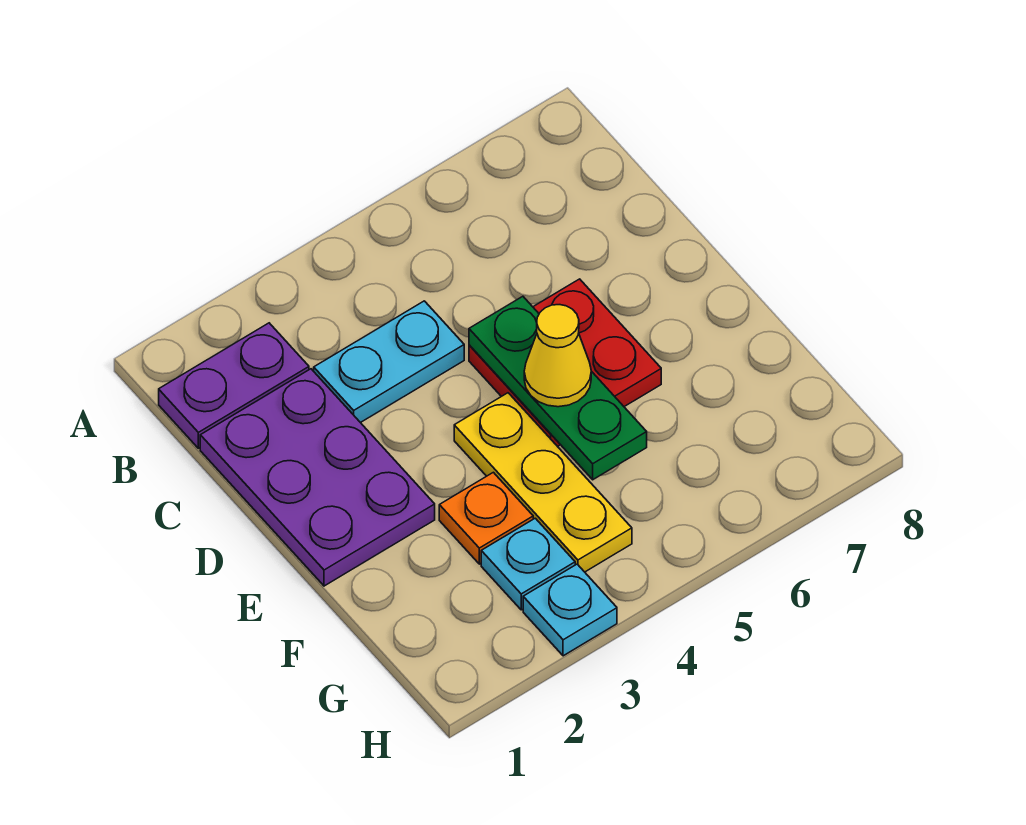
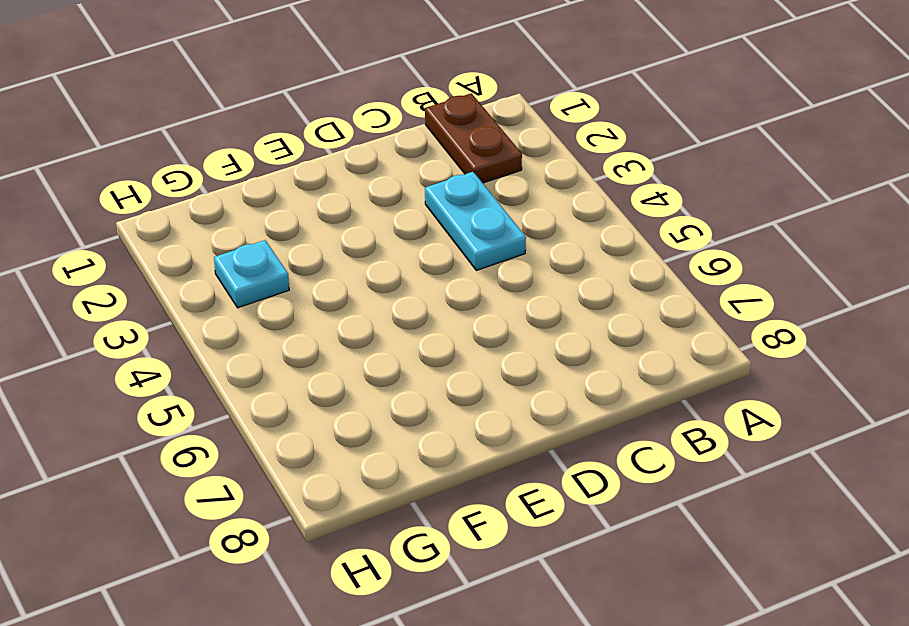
brown plate B1:B2 level 1 -> purple plate B1:B2 level 1
none -> purple plate C1:E2 level 1
none -> red plate D5:E6 level 1

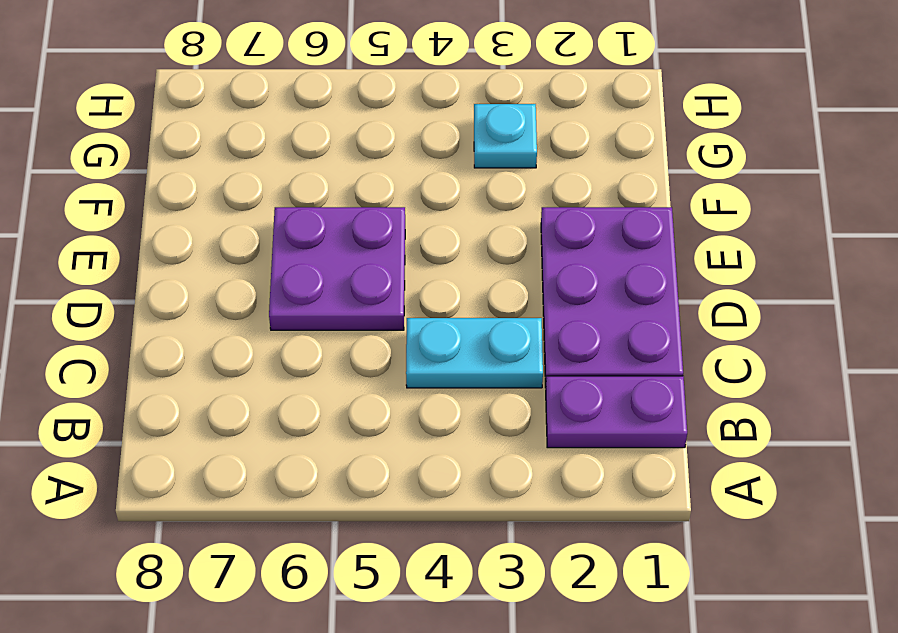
purple plate D5:E6 level 1 -> red plate D5:E6 level 1
none -> yellow plate E4:G4 level 1
none -> orange plate F3 level 1

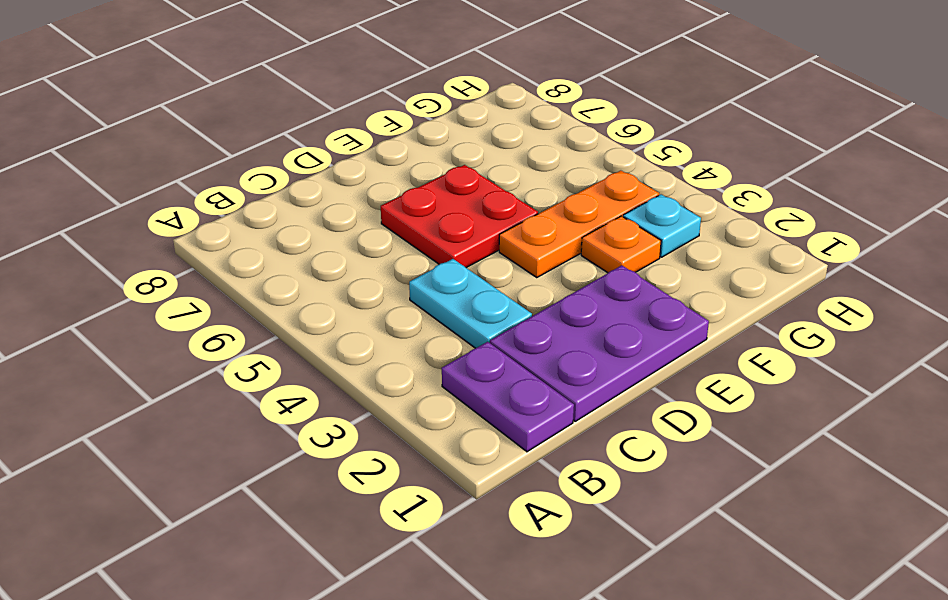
orange plate E4:G4 level 1 -> yellow plate E4:G4 level 1
none -> cyan plate H3 level 1
none -> green plate D5:F5 level 2

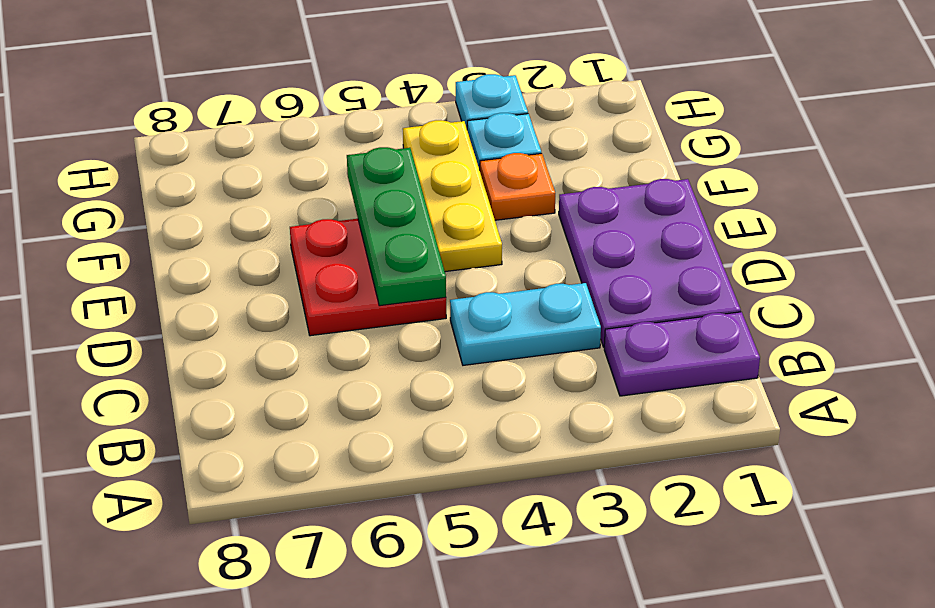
none -> yellow cone E5 level 3

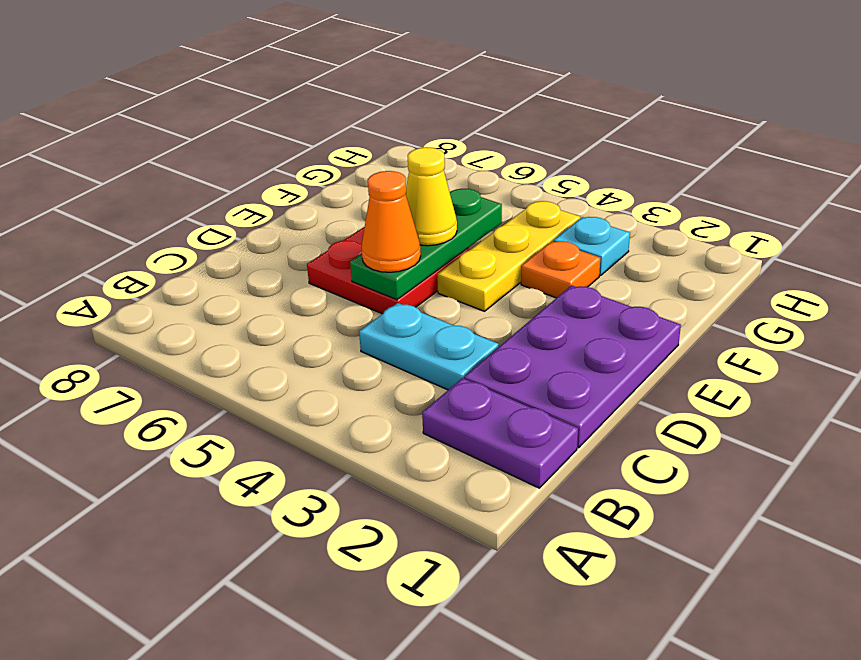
orange cone D5 level 3 -> none
none -> cyan plate H3 level 1

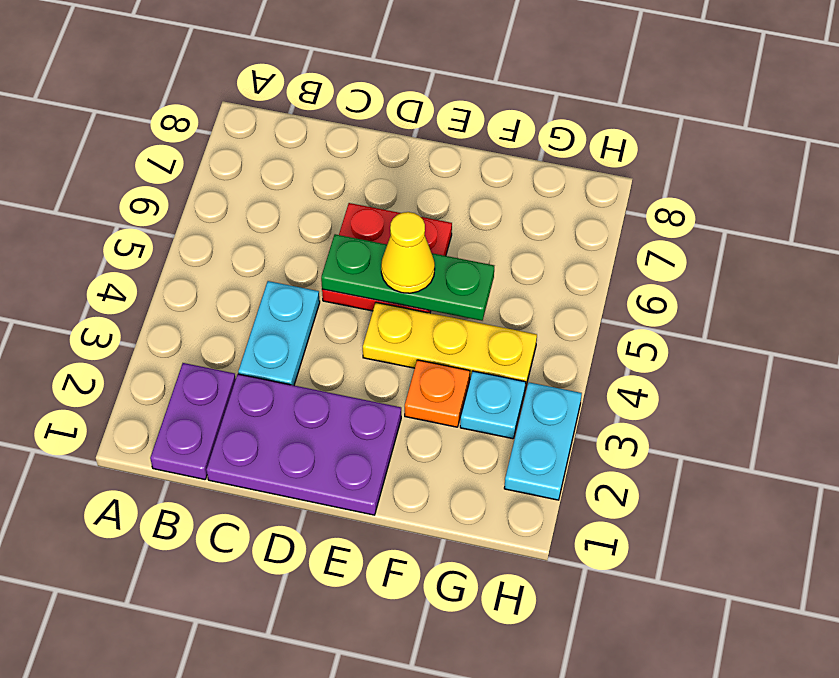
cyan plate H2:H3 level 1 -> cyan plate H3 level 1

